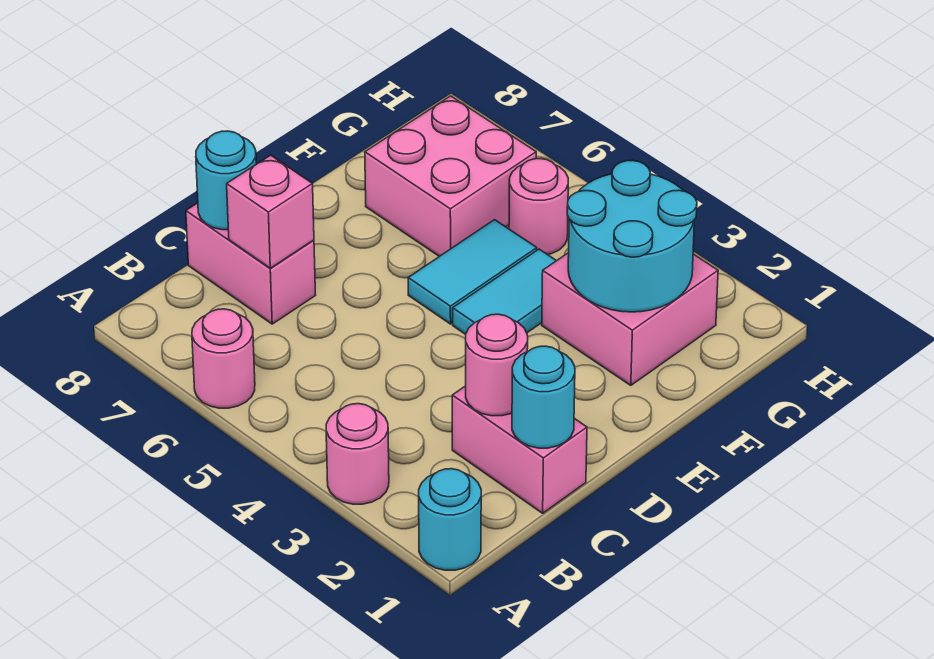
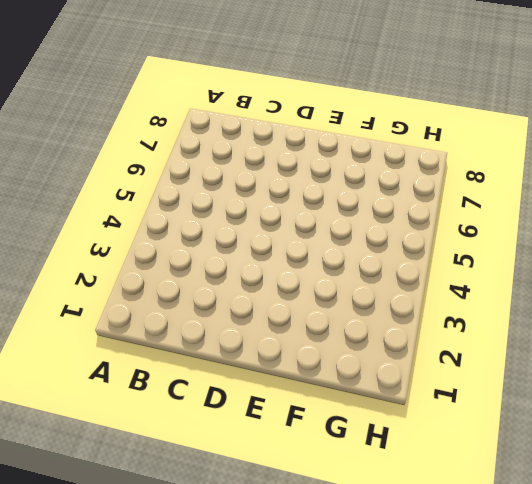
none -> cyan round brick A1 level 1
none -> pink round brick A3 level 1
none -> pink round brick A6 level 1

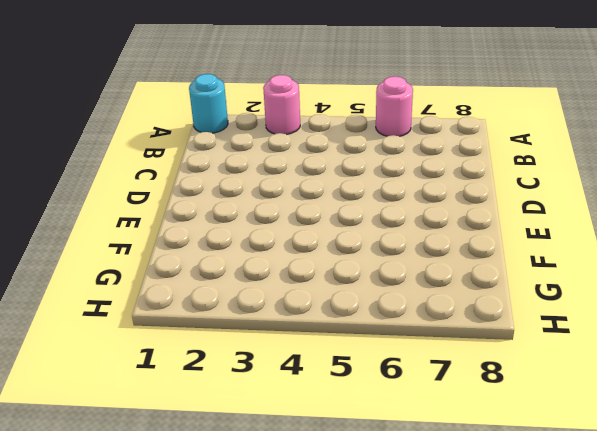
none -> pink brick C1:C2 level 1
none -> pink brick C7:C8 level 1
none -> cyan tile E4:F4 level 1

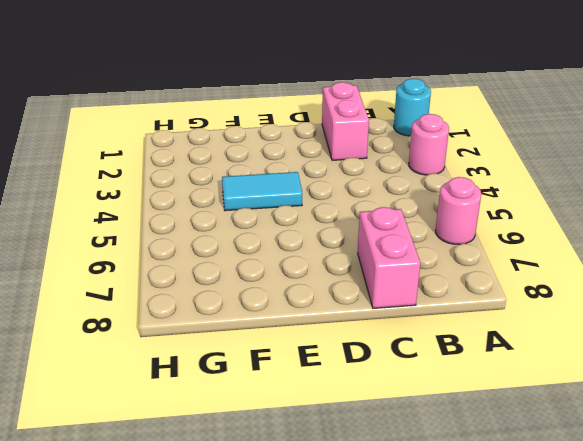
none -> cyan tile E5:F5 level 1
none -> pink brick F2:G3 level 1
none -> pink brick F6:G7 level 1

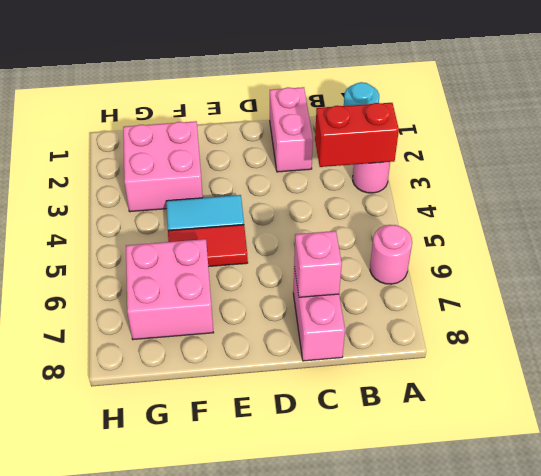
red brick A3:B3 level 2 -> none
red tile E5:F5 level 1 -> cyan tile E5:F5 level 1
none -> pink round brick G5 level 1
none -> cyan round brick C1 level 2
none -> pink round brick C2 level 2

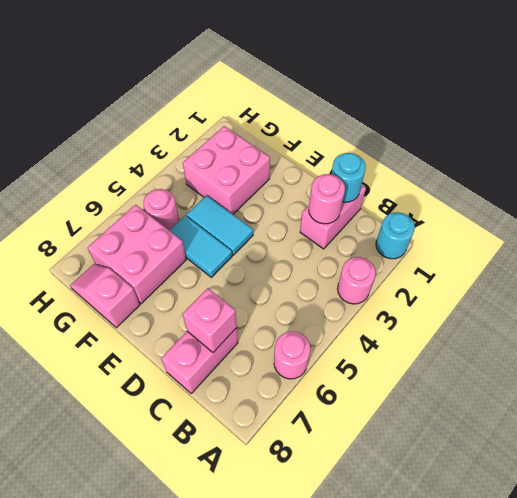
pink slope F8:G8 level 1 top F -> none
none -> cyan round brick C8 level 2
none -> cyan round brick F2:G3 level 2

